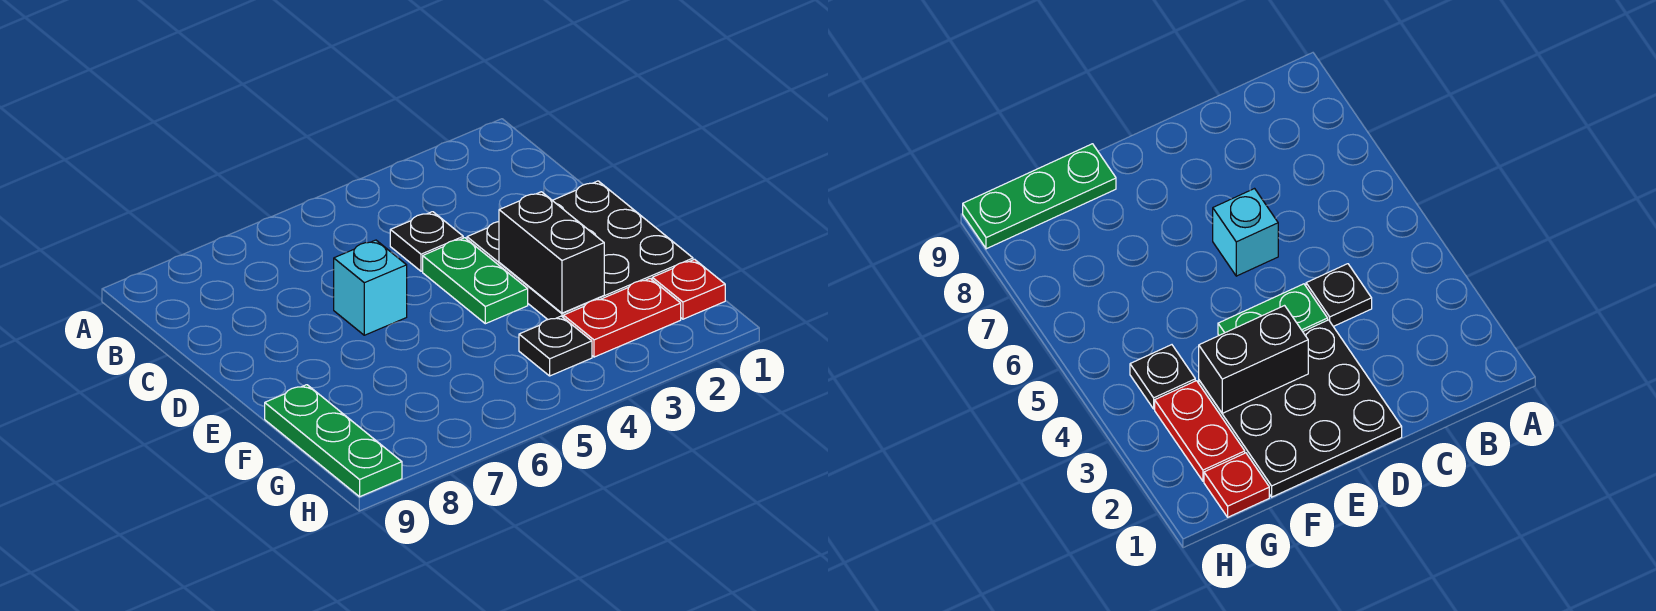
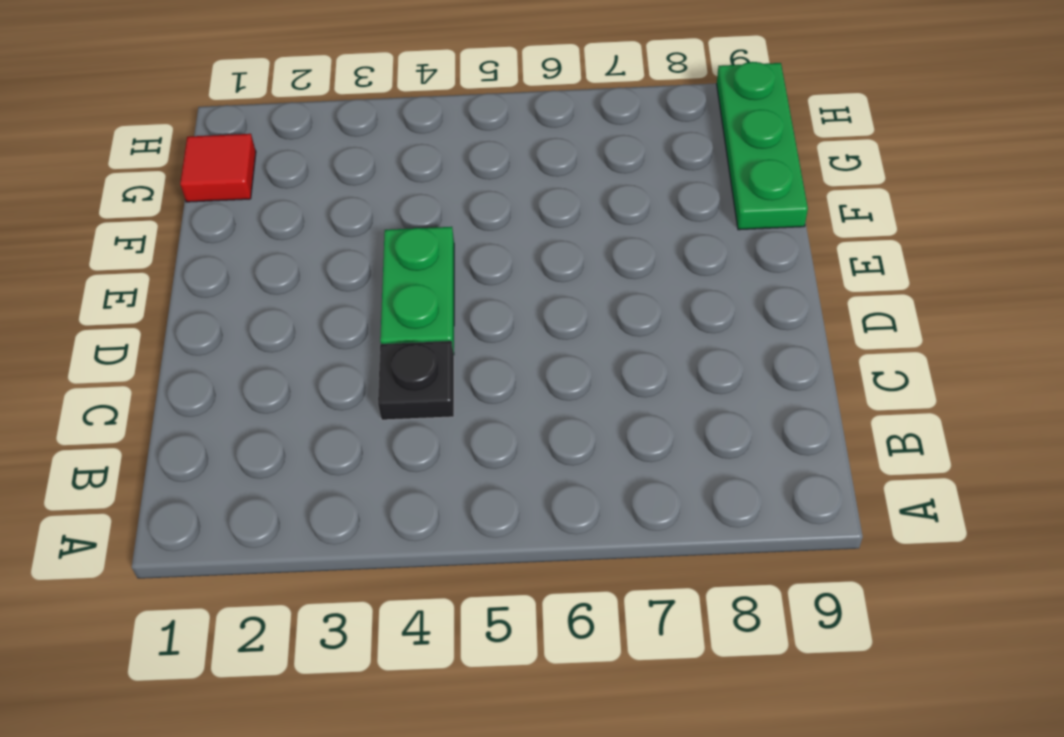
red tile G1 level 1 -> red plate G1 level 1
none -> black plate D1:F3 level 1
none -> cyan brick D6 level 1

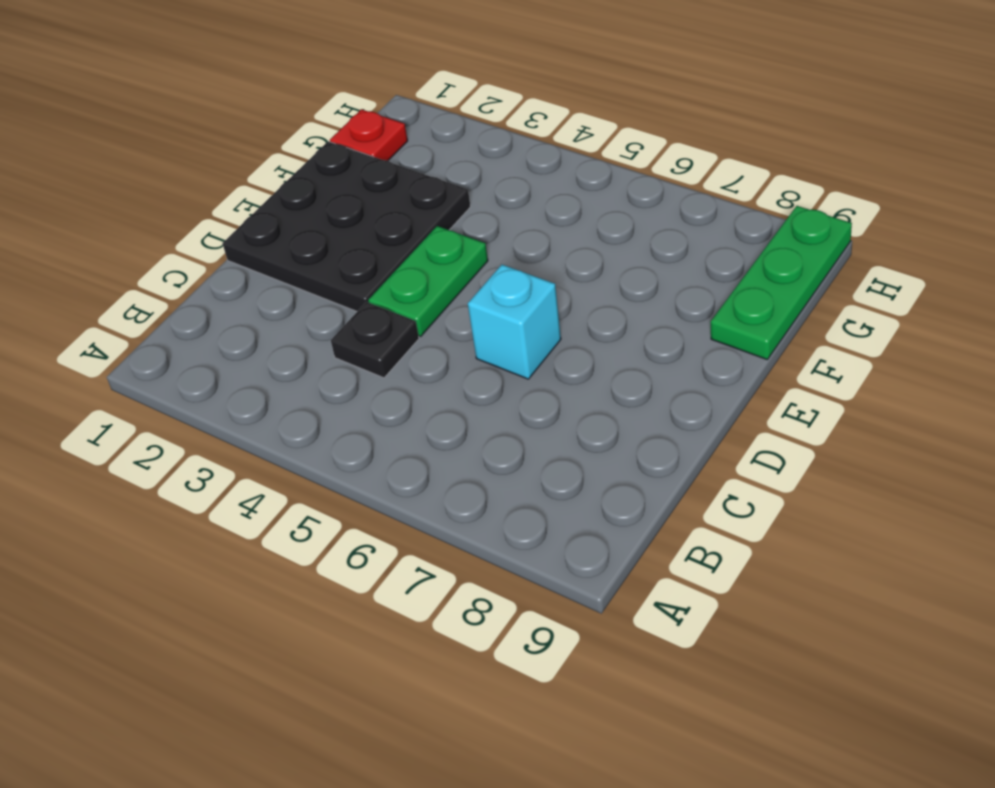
none -> red plate G2:G3 level 1
none -> black plate G4 level 1

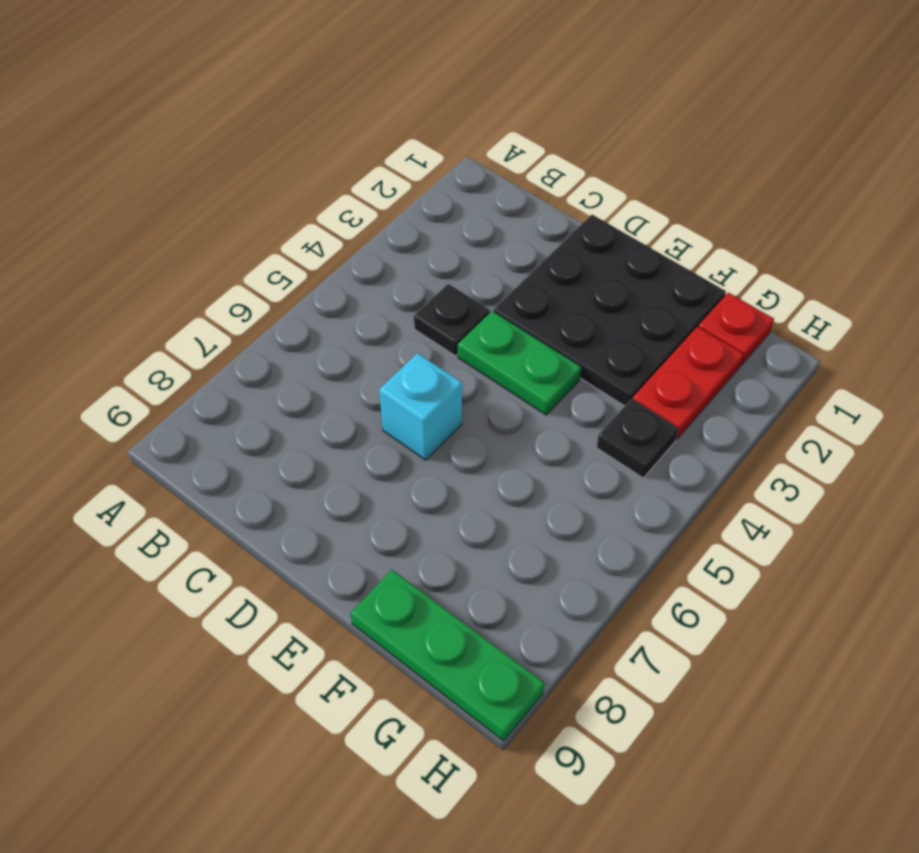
none -> black brick E3:F3 level 2

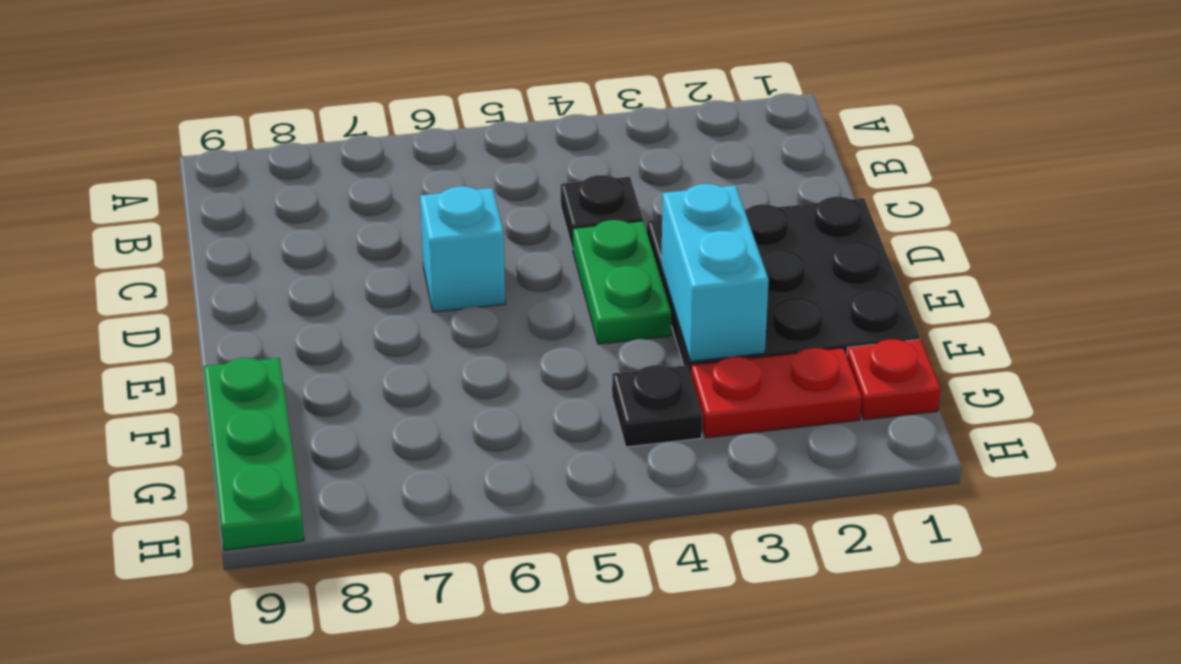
cyan brick E3:F3 level 2 -> black brick E3:F3 level 2

